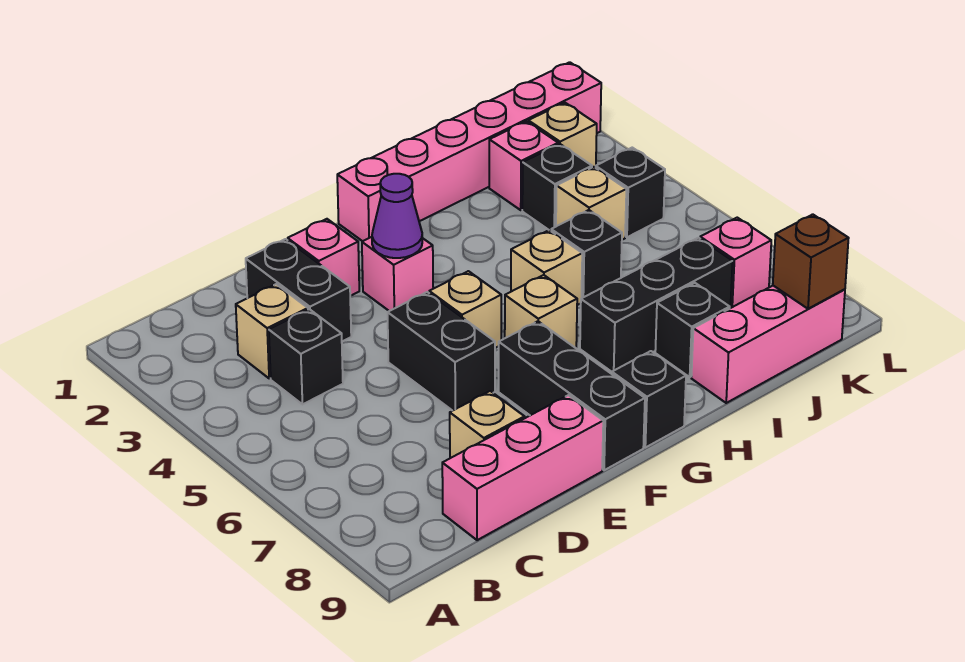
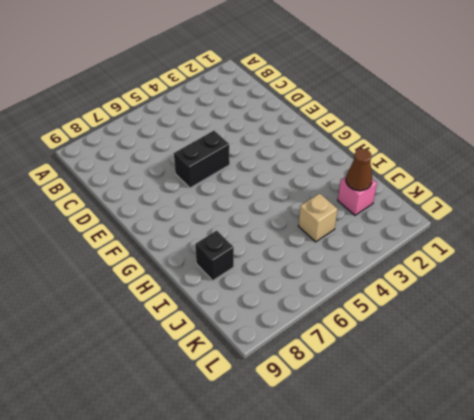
brown cone J2 level 2 -> none
none -> tan brick C3 level 1
none -> black brick C4 level 1
none -> pink brick C9:E9 level 1

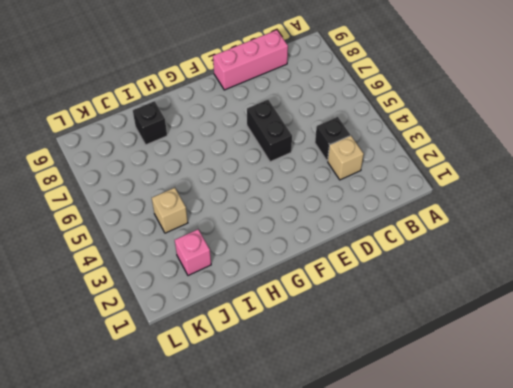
none -> black brick D2:D3 level 1
none -> tan brick D8 level 1
none -> pink brick E2 level 1

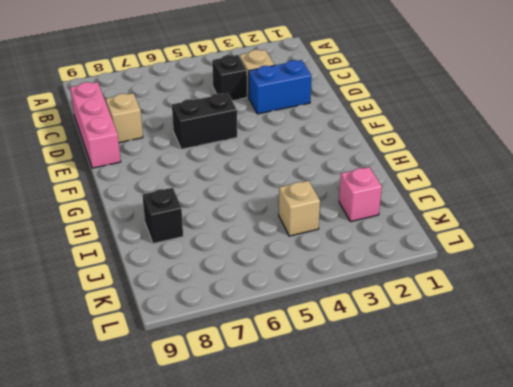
blue brick D2:D3 level 1 -> black brick D2:D3 level 1
none -> pink brick E2 level 1
none -> pink brick F3 level 1
none -> tan brick F5 level 1

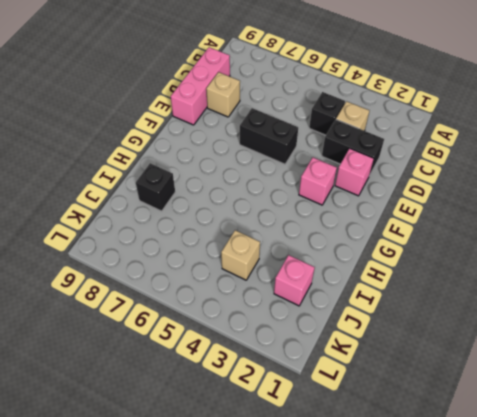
none -> tan brick F5 level 1
none -> black brick F7:F9 level 1
none -> pink brick G1:L1 level 1

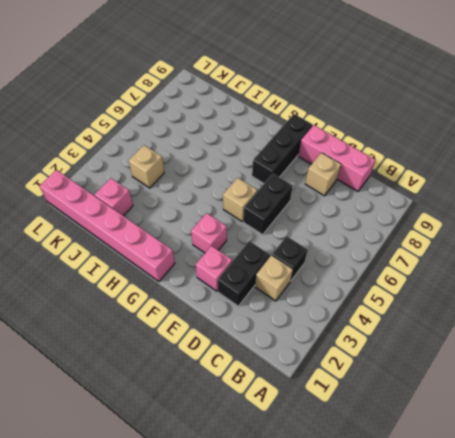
none -> tan brick G6 level 1
none -> black brick G9 level 1
none -> tan brick H5 level 1

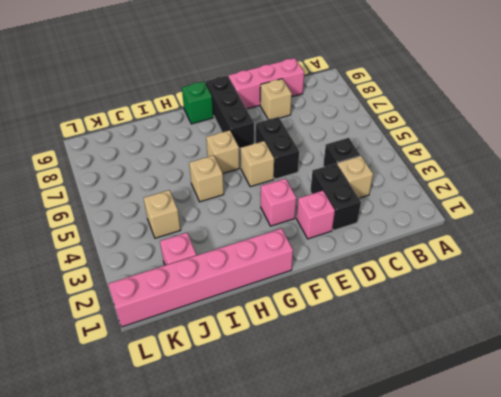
green brick G9 level 1 -> black brick G9 level 1
none -> black brick H7:J7 level 1
none -> black brick I5 level 1
none -> black brick I8 level 1

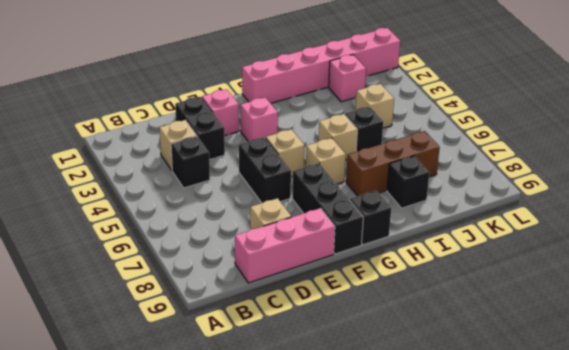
brown brick H7:J7 level 1 -> black brick H7:J7 level 1
none -> pink brick I9:K9 level 1
none -> black brick J3 level 1
none -> tan brick K2 level 1

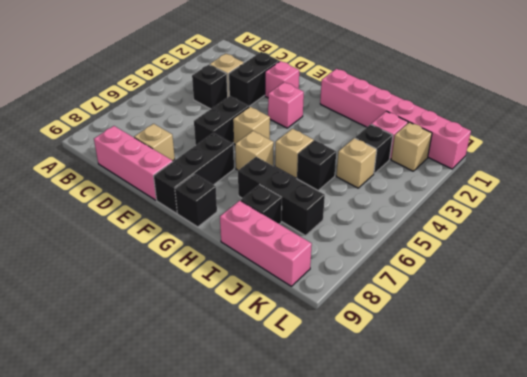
none -> black brick K4 level 1
none -> pink brick K7 level 1
none -> purple cone F3 level 2

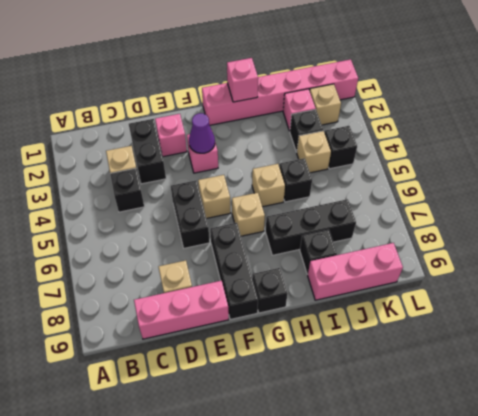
pink brick H1 level 2 -> pink brick K7 level 1
none -> brown brick K9 level 2

